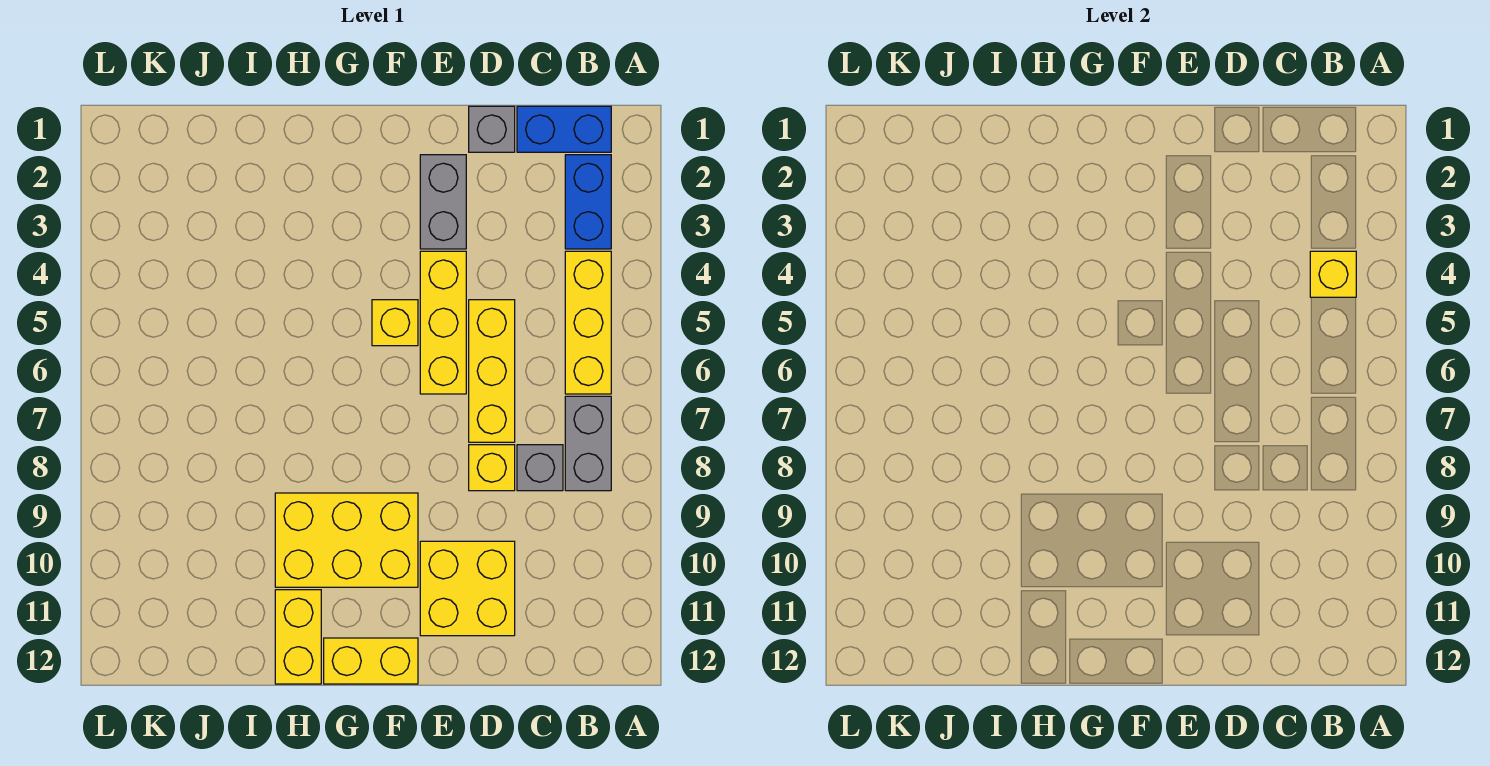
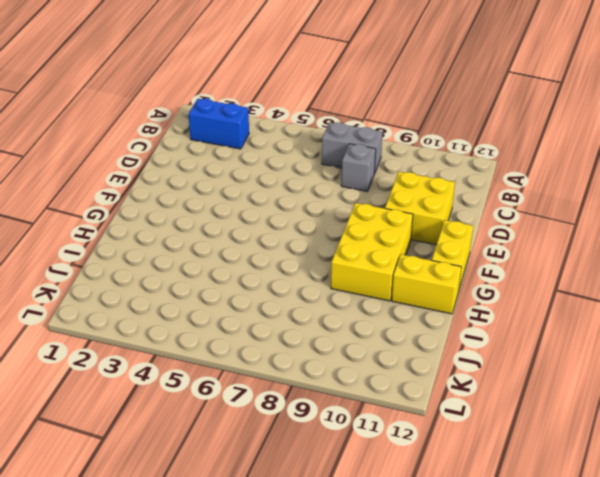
none -> blue brick B1:C1 level 1
none -> yellow brick B4:B6 level 1
none -> grey brick D1 level 1

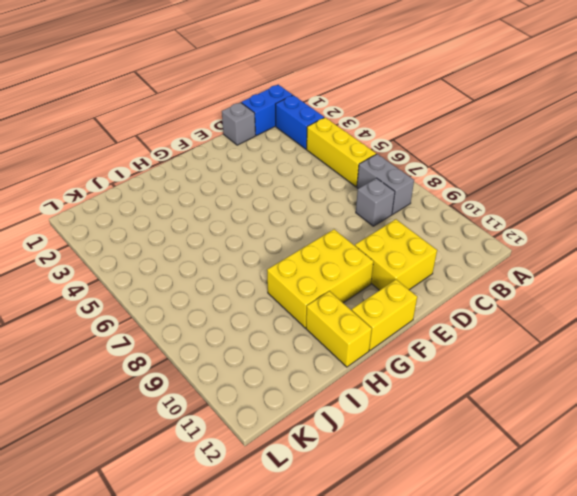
none -> yellow brick D5:D7 level 1
none -> yellow brick D8 level 1
none -> grey brick E2:E3 level 1

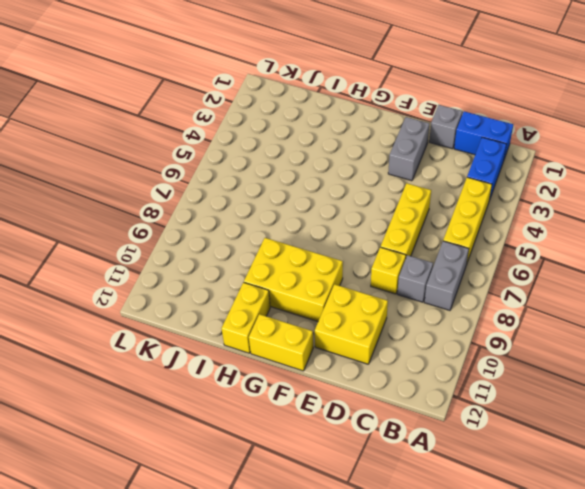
none -> yellow brick E4:E6 level 1
none -> yellow brick F5 level 1
none -> yellow brick B4 level 2

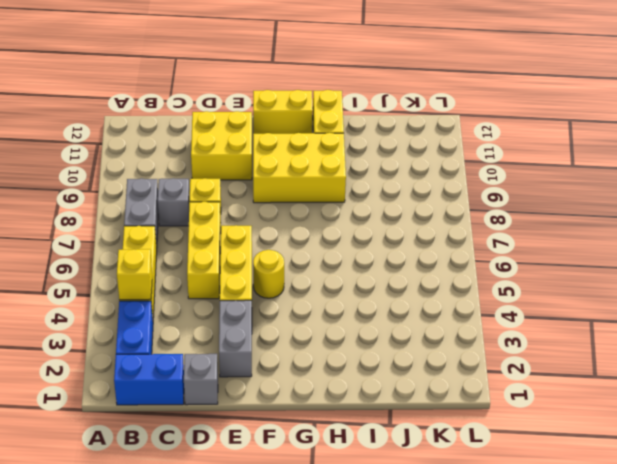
yellow round brick F5 level 1 -> yellow brick F5 level 1

